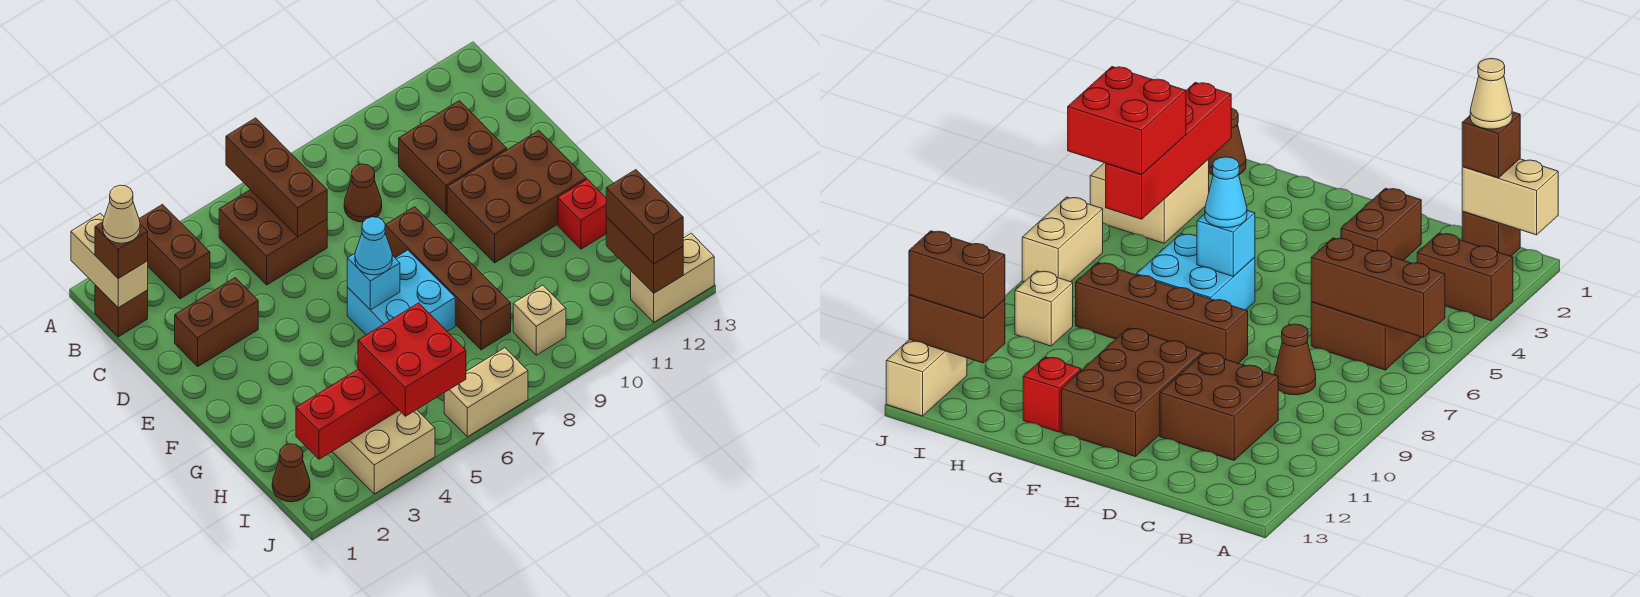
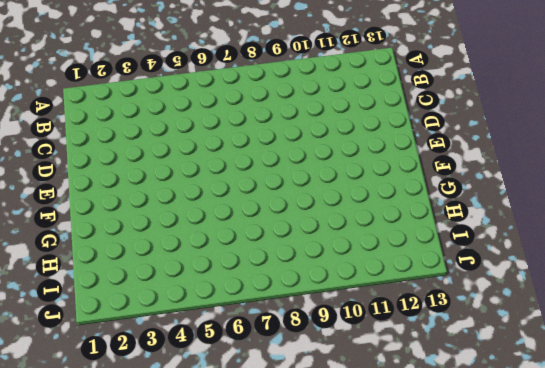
none -> brown brick A3:B3 level 1
none -> brown brick B1 level 1
none -> brown brick B5:C6 level 1

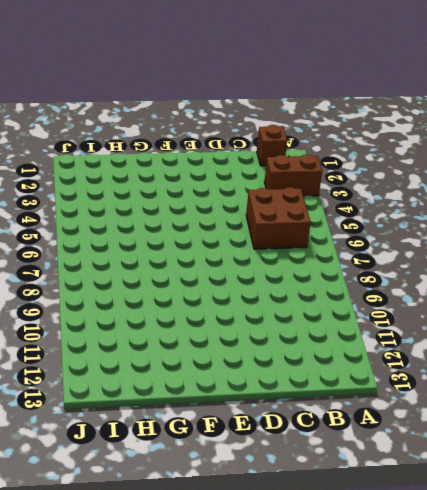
none -> brown cone C8 level 1
none -> brown brick C10:D11 level 1
none -> brown brick D2:D3 level 1

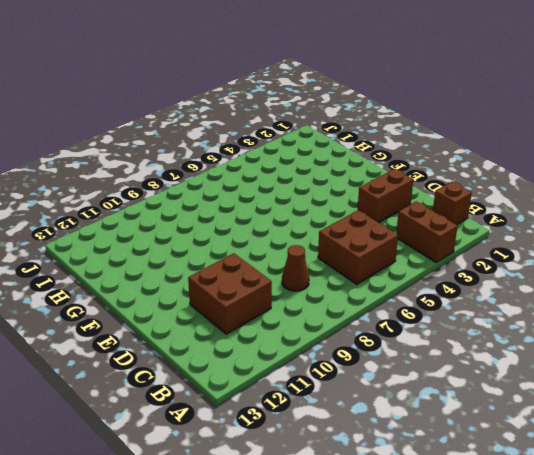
none -> brown brick E8:H8 level 1
none -> brown brick E10:F12 level 1
none -> cyan brick F6:G7 level 1

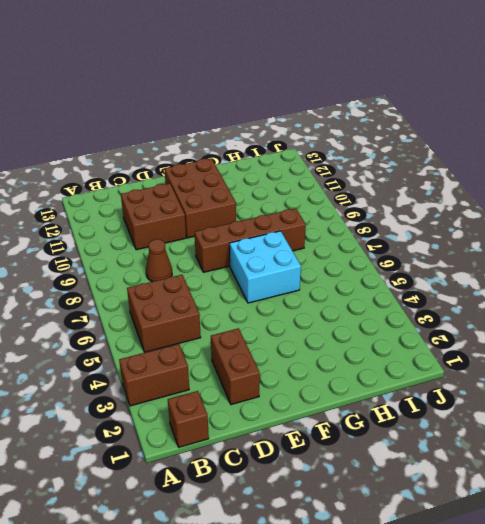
none -> red brick G12 level 1
none -> brown cone I1 level 1
none -> tan brick I3:J4 level 1

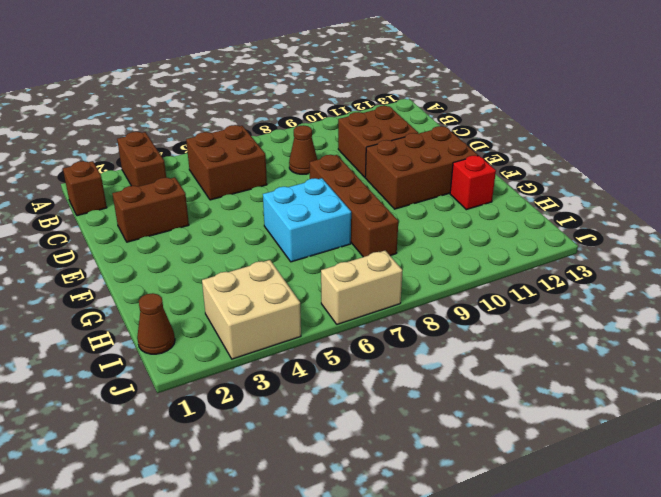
none -> tan brick I9 level 1
none -> tan brick J12:J13 level 1
none -> tan brick A1:B1 level 2

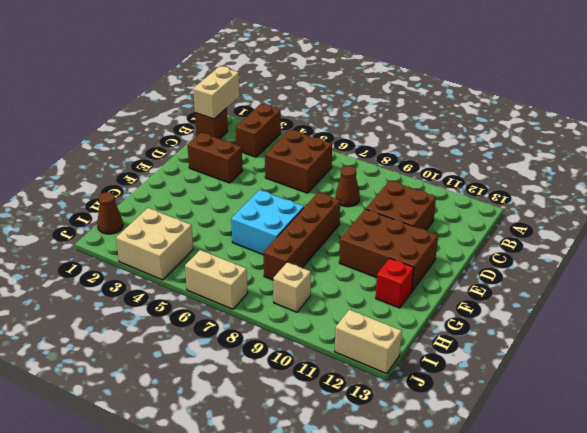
none -> brown brick A6:C6 level 2
none -> cyan brick F6 level 2
none -> red brick I2:I5 level 2

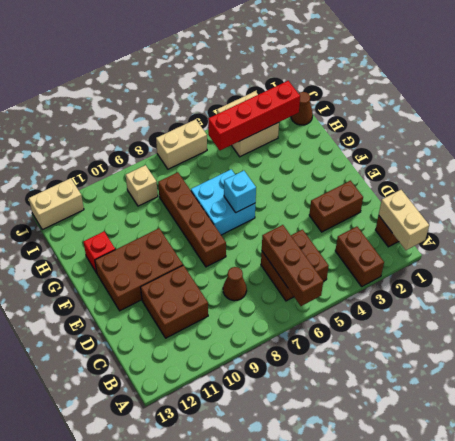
none -> brown brick I12:J12 level 2
none -> brown brick B1 level 3
none -> cyan cone F6 level 3

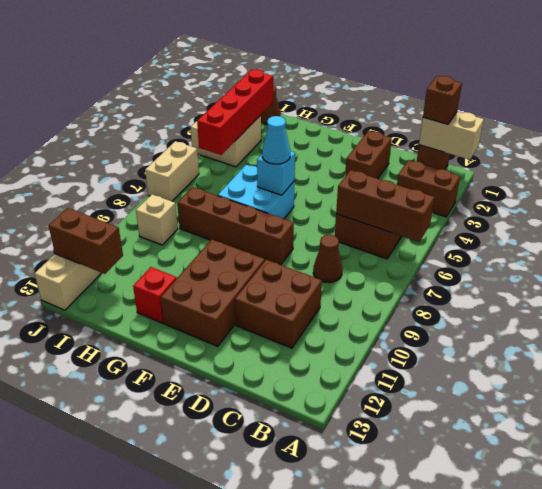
none -> red brick I4:J5 level 3
none -> brown brick I12:J12 level 3
none -> tan cone B1 level 4

